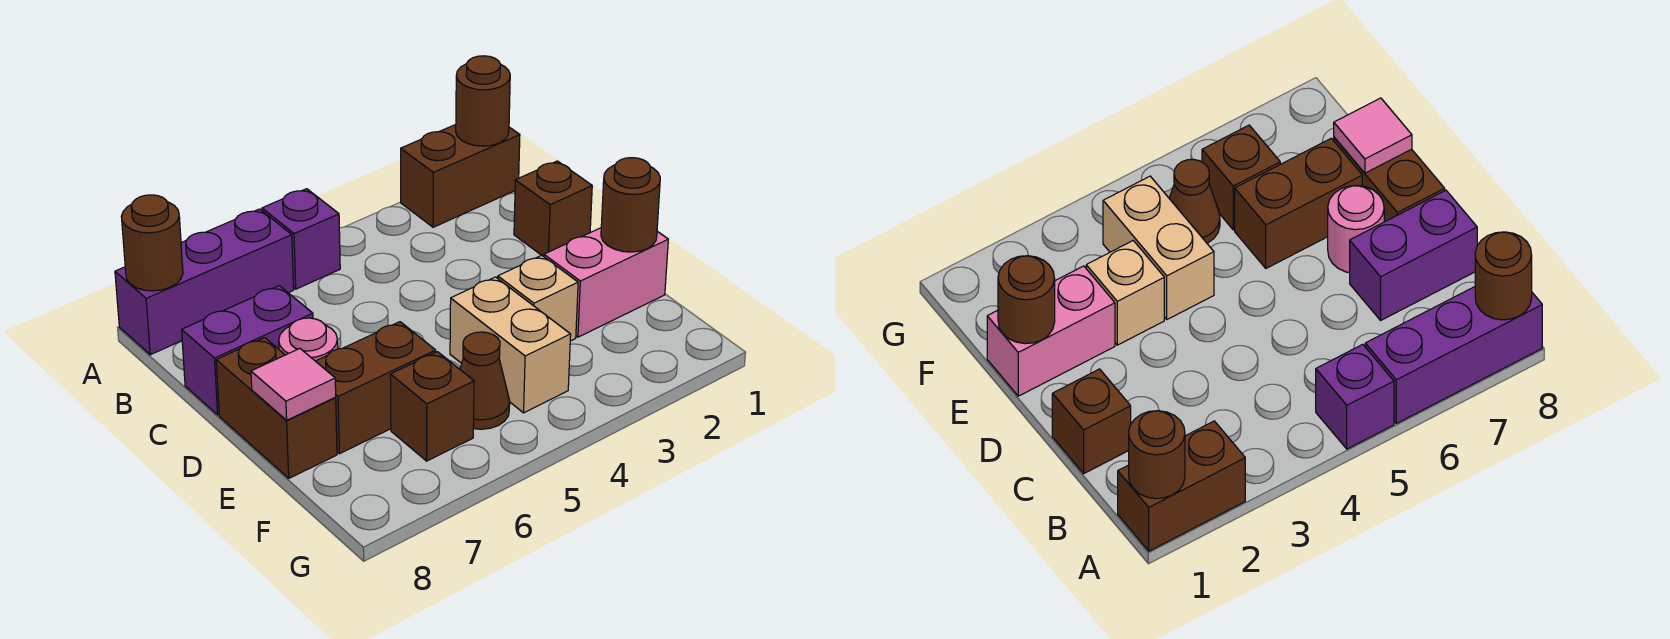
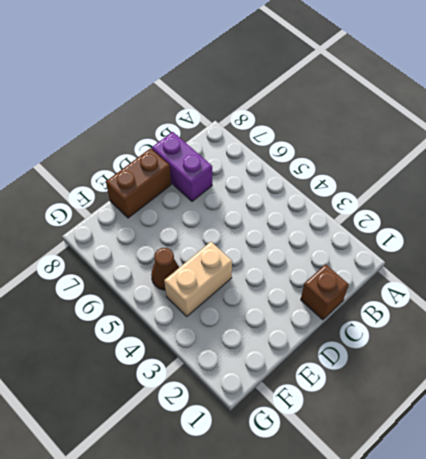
none -> brown brick A1:A2 level 1
none -> purple brick A5 level 1
none -> purple brick A6:A8 level 1

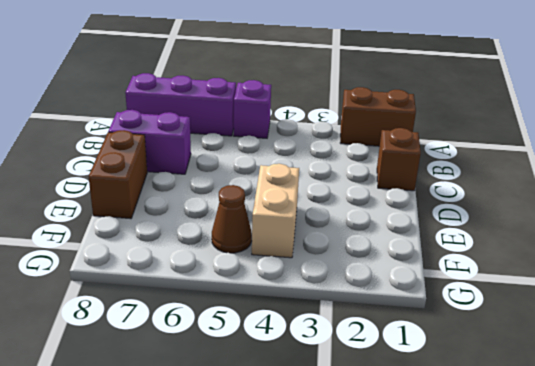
none -> pink round brick D7 level 1
none -> pink brick E1:E2 level 1
none -> tan brick E3 level 1

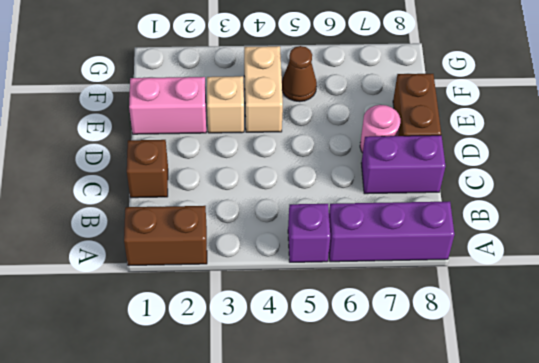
none -> brown brick E6:E7 level 1
none -> brown brick F6 level 1
none -> brown round brick A1 level 2

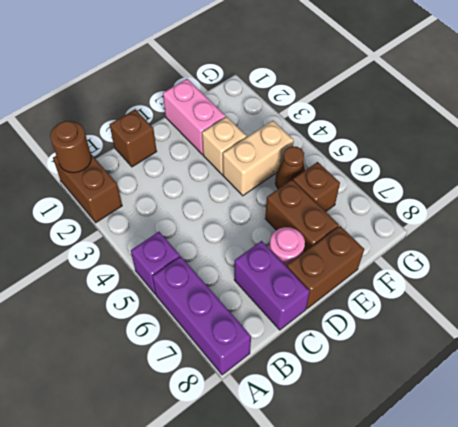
none -> brown round brick A8 level 2
none -> brown round brick E1 level 2
none -> pink tile E8 level 2

